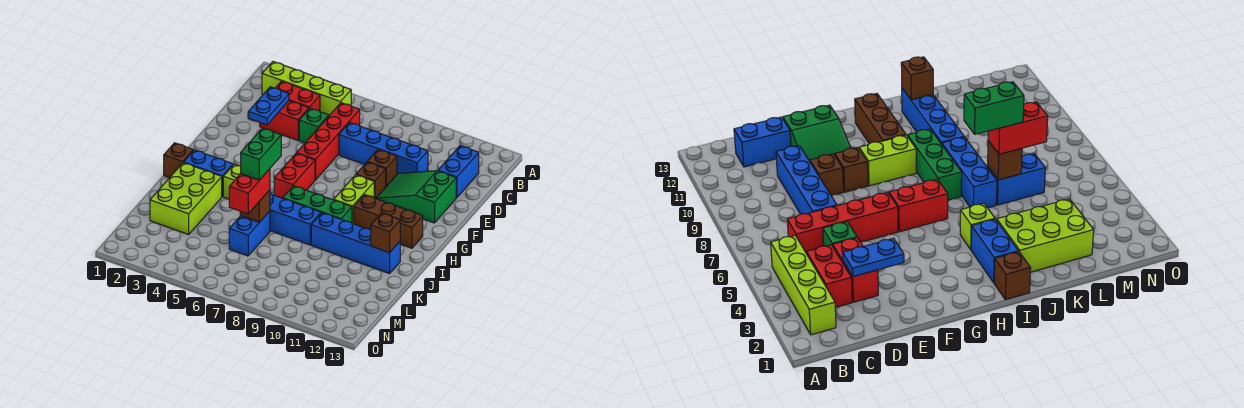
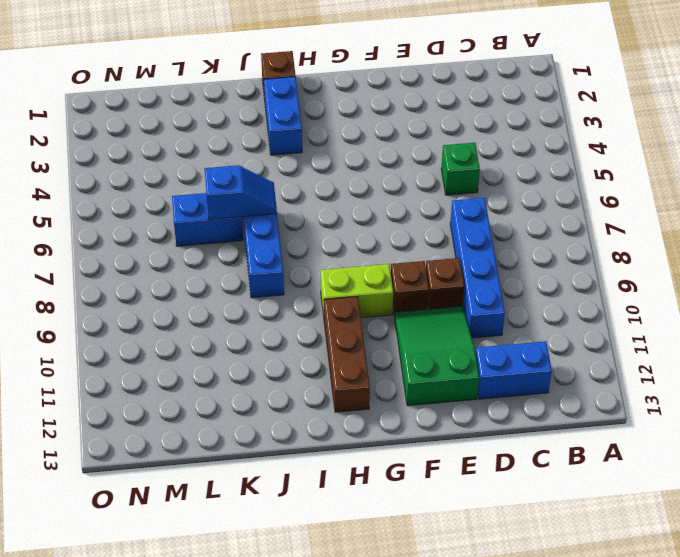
blue slope J6:K6 level 2 top K -> brown brick K6 level 2
none -> lime brick B2:B5 level 1
none -> red brick C3:C4 level 1
none -> red brick C6:F6 level 1

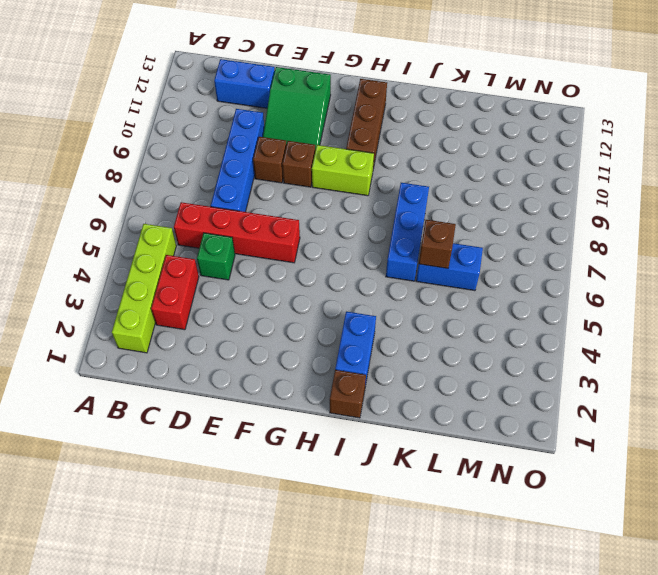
none -> red brick D3:D4 level 1
none -> red brick G6:H6 level 1
none -> lime brick I4 level 1

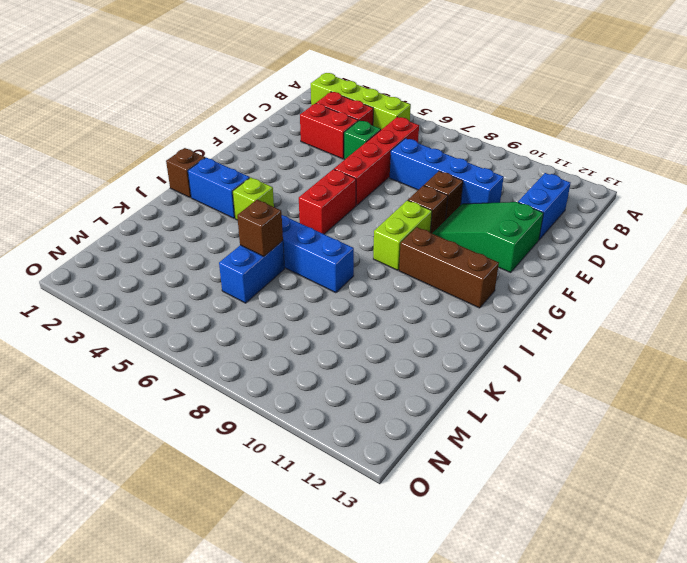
none -> green brick I7:I9 level 1
none -> lime brick J2:L3 level 1
none -> blue brick J9:J12 level 1

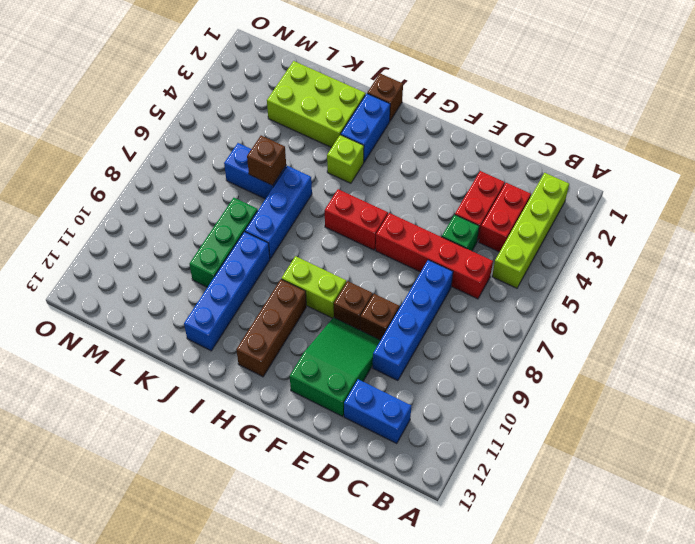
green brick K8:K10 level 1 -> green brick I7:I9 level 1
none -> blue plate D3:E3 level 2
none -> brown brick J12 level 2
none -> red brick K6:L6 level 3

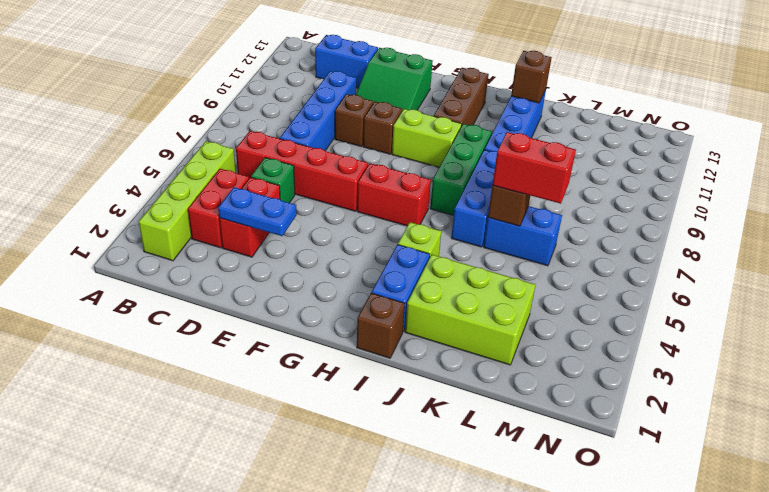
none -> green brick J6:K6 level 4

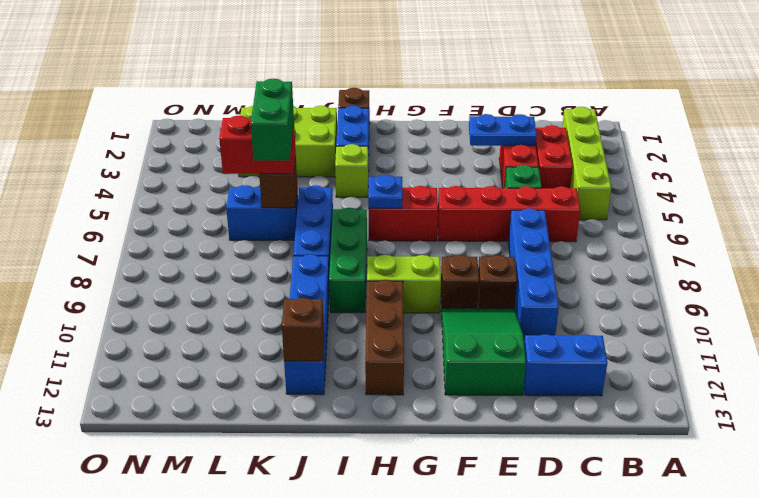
blue plate H6 level 2 -> none
green brick K6:K7 level 4 -> green brick J6:K6 level 4

